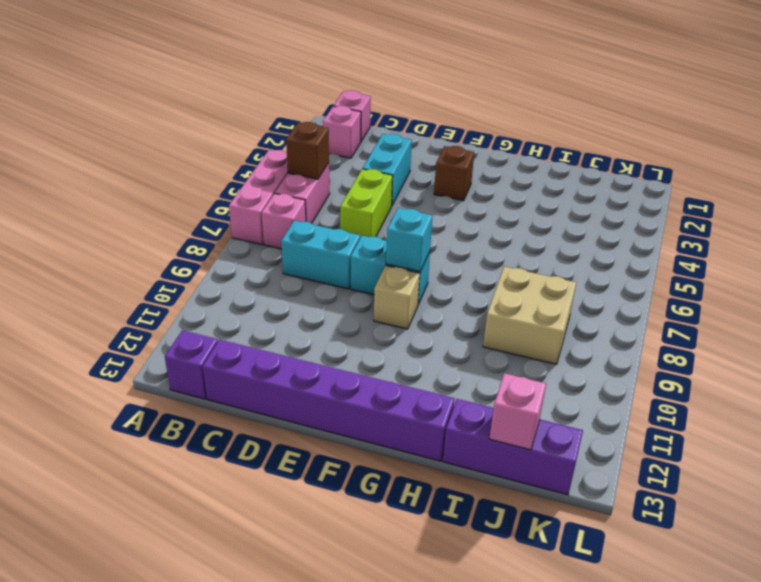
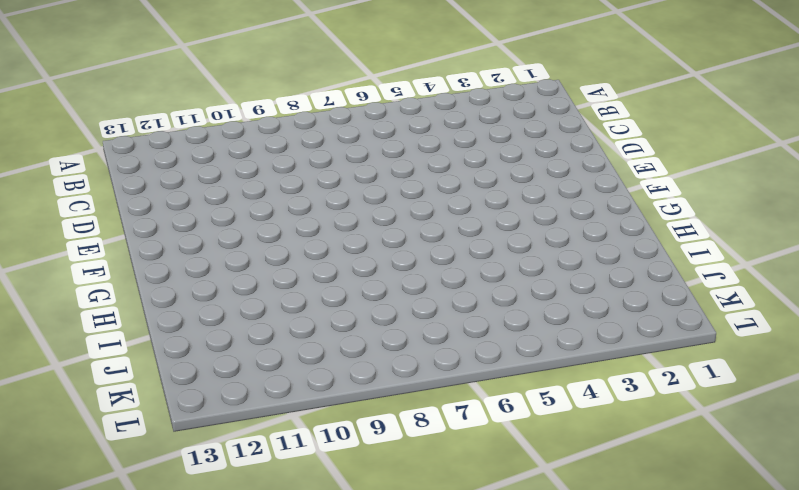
none -> pink brick A5:A7 level 1
none -> pink brick B1 level 1
none -> pink brick B2 level 1

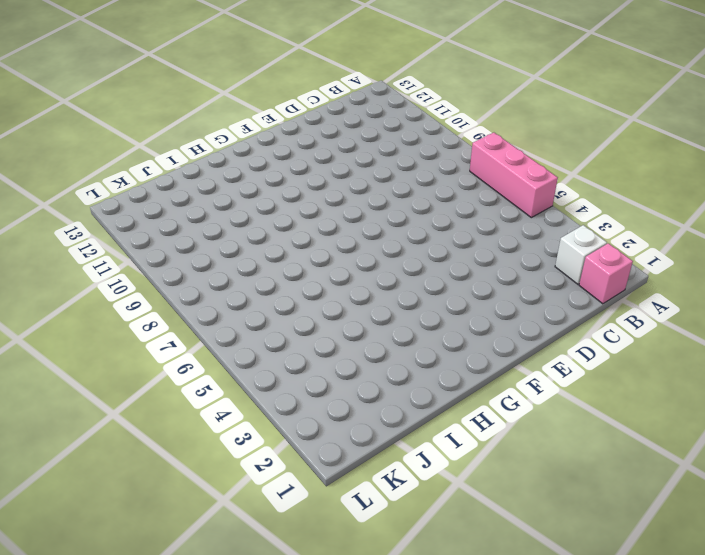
white brick B2 level 1 -> pink brick B2 level 1
none -> pink brick B5:B6 level 1
none -> pink brick B7 level 1
none -> purple brick B13 level 1

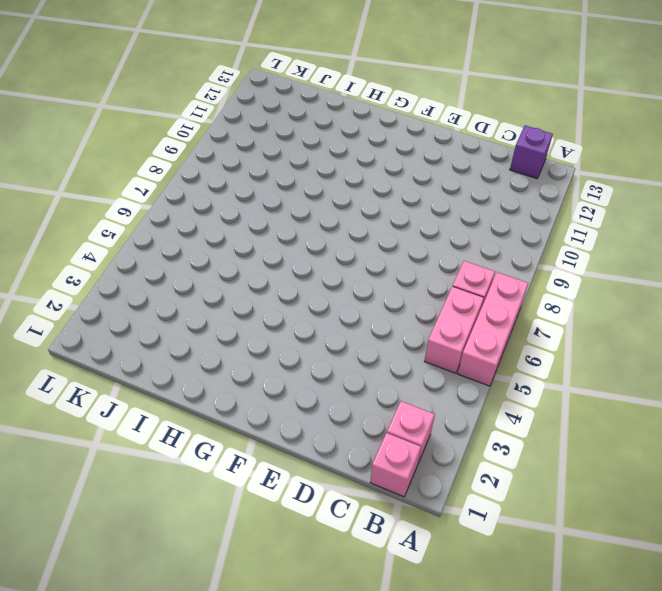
none -> cyan brick C8:D8 level 1
none -> purple brick C13:H13 level 1
none -> cyan brick D3:D4 level 1

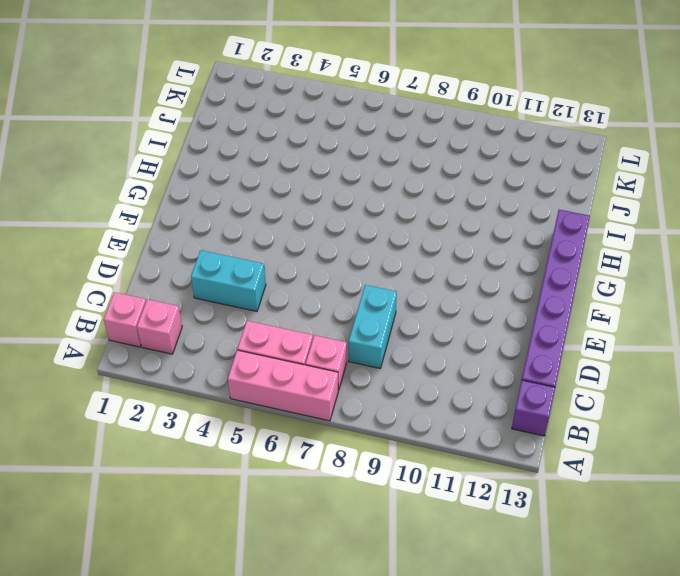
none -> lime brick D5:D6 level 1
none -> cyan brick E8:F8 level 1
none -> brown brick F3 level 1

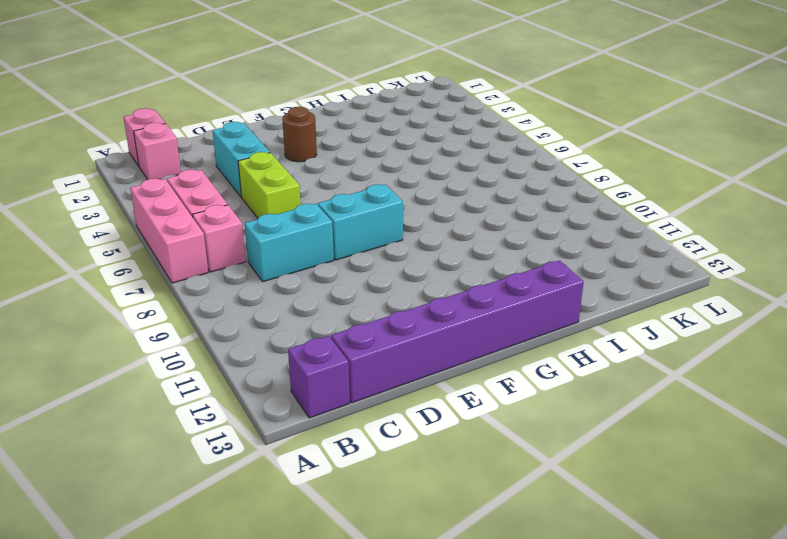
brown round brick F3 level 1 -> brown brick F3 level 1
none -> tan brick F9 level 1
none -> tan brick I8:J9 level 1
none -> purple brick I13:K13 level 1

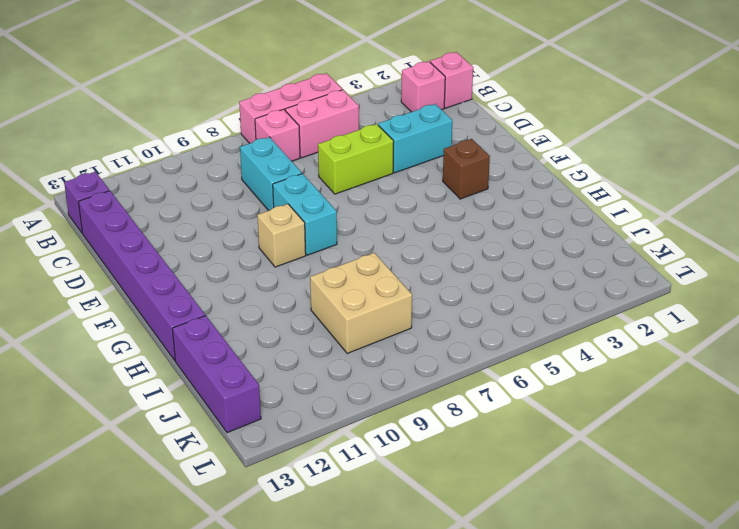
none -> brown brick B5 level 2
none -> cyan brick F8 level 2
none -> pink brick J13 level 2

